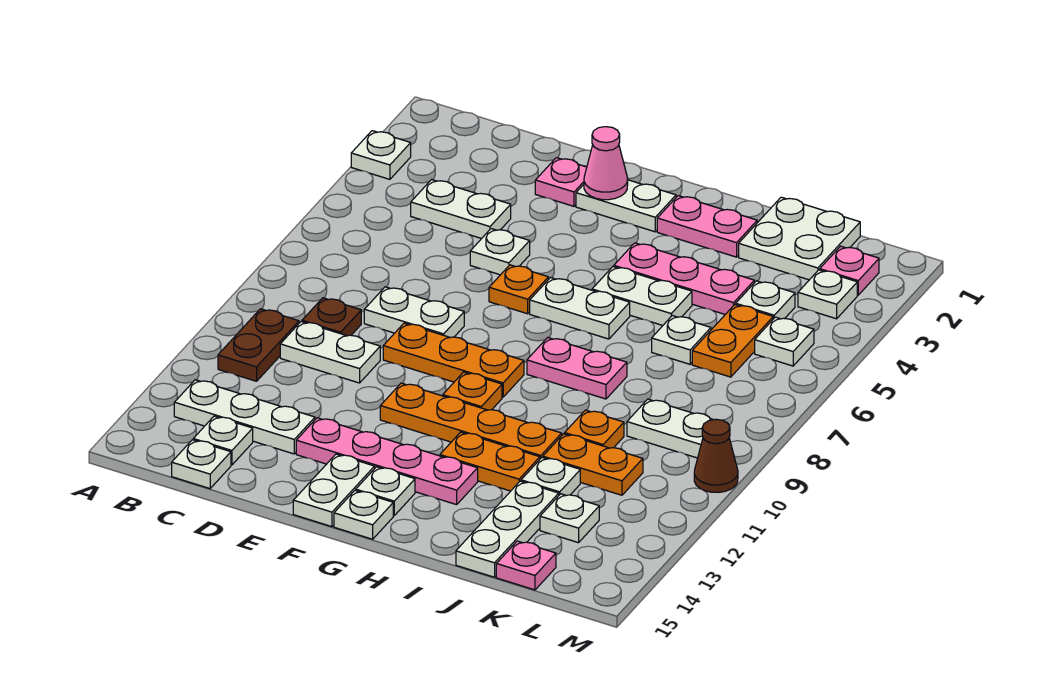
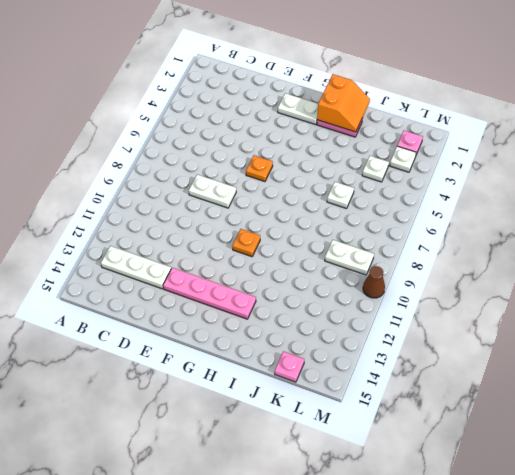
orange slope H1:I2 level 2 top H -> none
none -> white plate A3 level 1
none -> brown plate B10:B11 level 1
none -> white plate C4:D4 level 1
none -> brown plate C9 level 1

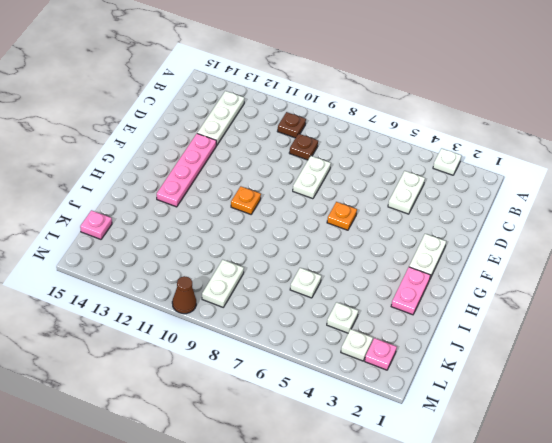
brown plate B10 level 1 -> brown plate B10:B11 level 1
none -> white plate C10:D10 level 1
none -> white plate C14 level 1
none -> white plate C15 level 1
none -> pink plate E2 level 1

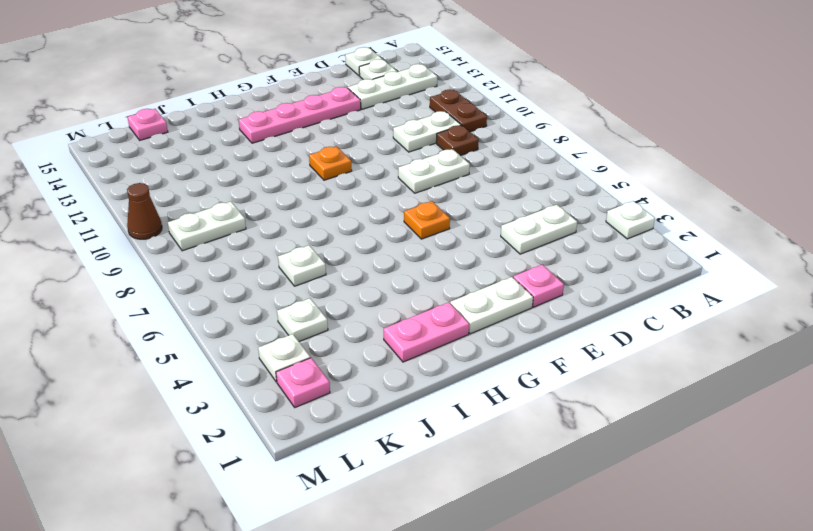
none -> white plate E5 level 1
none -> orange plate E9:G9 level 1
none -> orange plate F11:I11 level 1
none -> white plate F14:F15 level 1

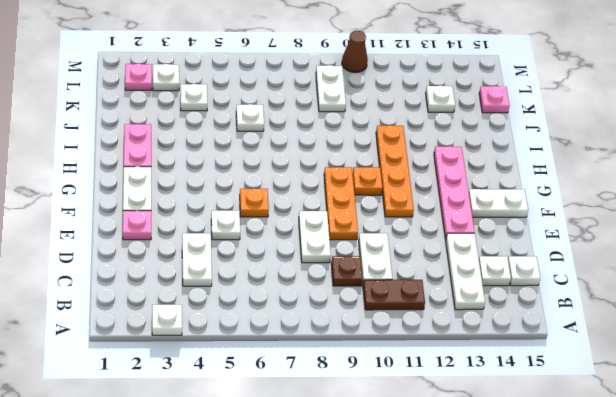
none -> white plate G6:H6 level 1
none -> white plate G14 level 1
none -> white plate G15 level 1
none -> pink plate H4:J4 level 1

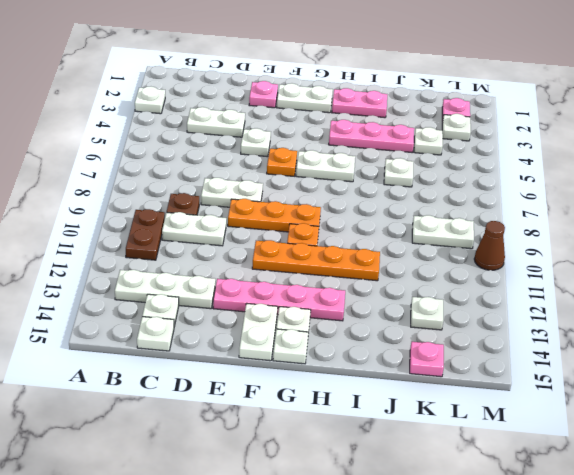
none -> white plate H5:I5 level 1
none -> pink plate H8:I8 level 1
none -> orange plate H12:I12 level 1
none -> white plate J1:K2 level 1

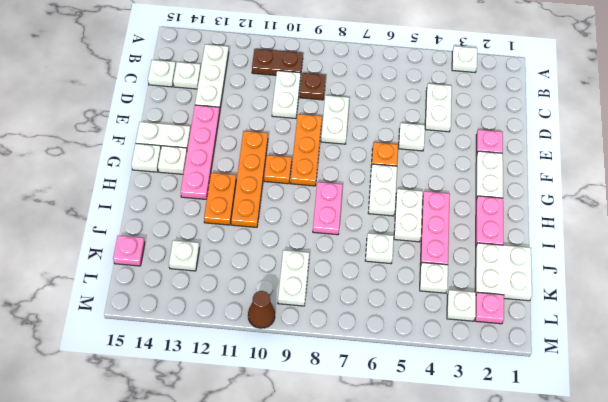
none -> orange plate J10 level 1
none -> orange plate J11:K11 level 1
none -> white plate J12 level 1
none -> white plate J13:J15 level 1

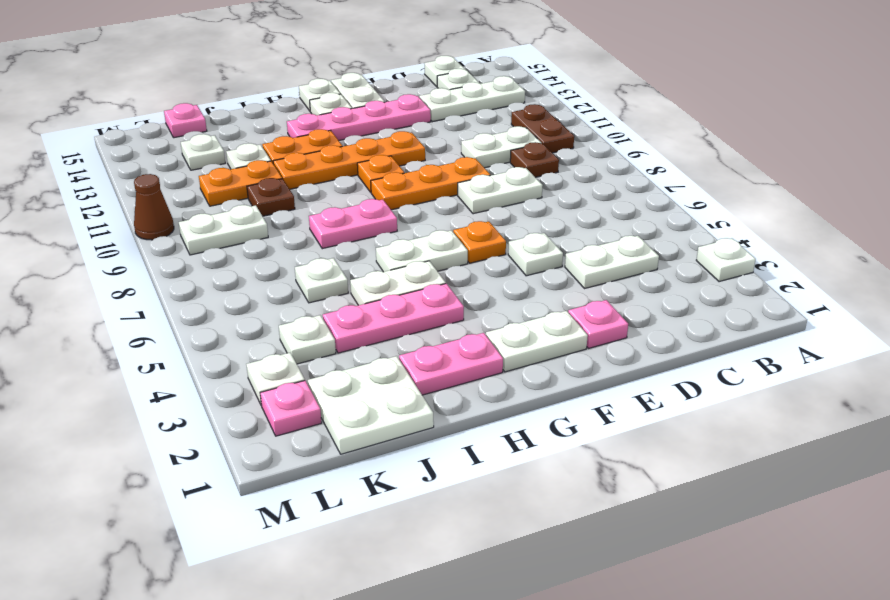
brown plate J10 level 1 -> orange plate J10 level 1
none -> white plate J13:J15 level 1
none -> orange plate K5:K6 level 1
none -> white plate L5 level 1
none -> pink cone F2 level 2

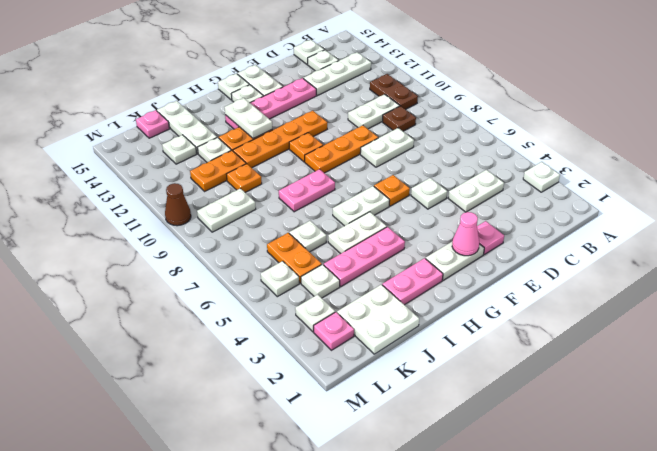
white plate H12:H13 level 2 -> none

